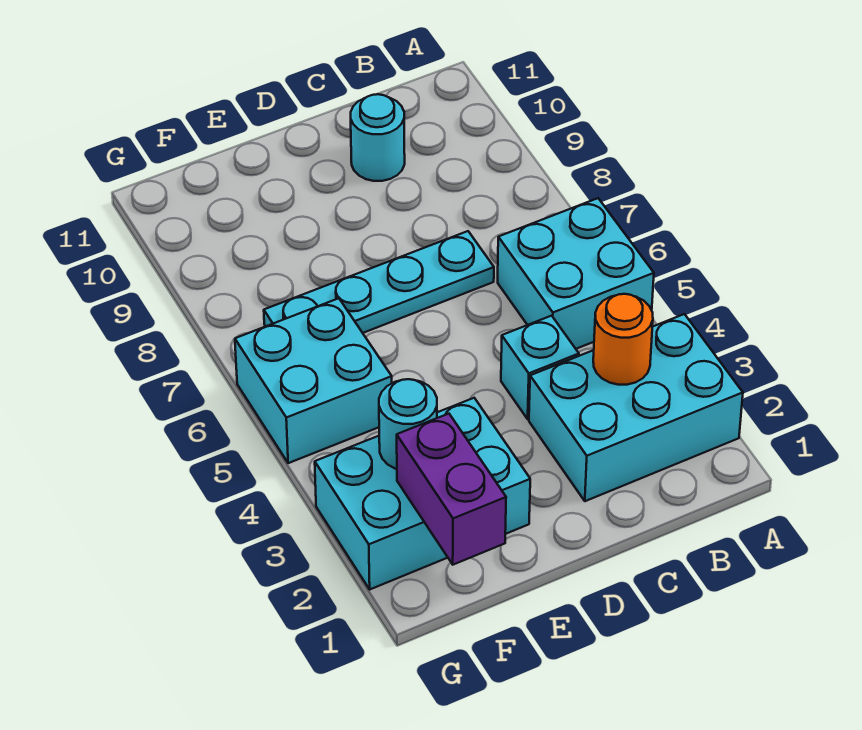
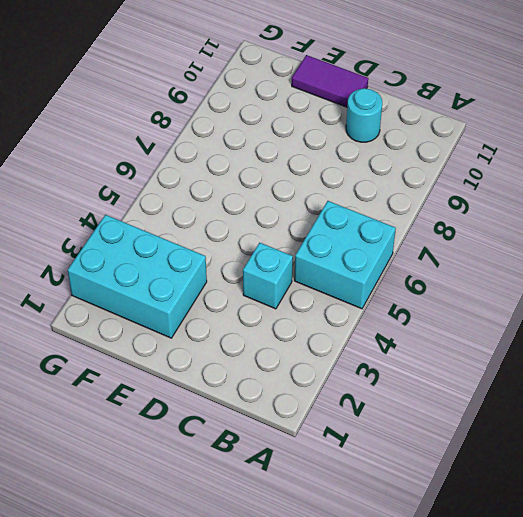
purple tile D11:E11 level 1 -> none
none -> cyan brick A2:C3 level 1
none -> cyan plate C7:F7 level 1

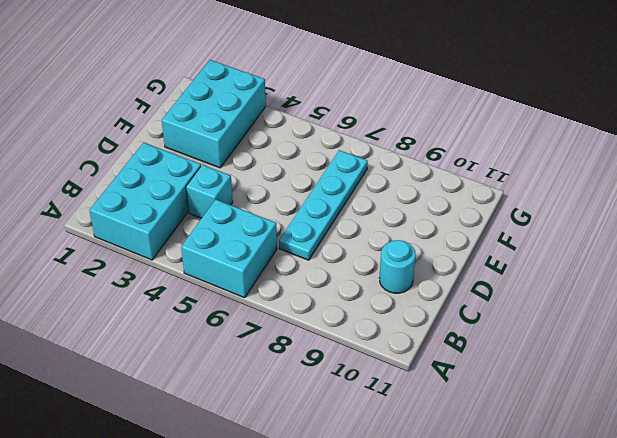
none -> cyan brick F5:G6 level 1
none -> orange round brick B3 level 2

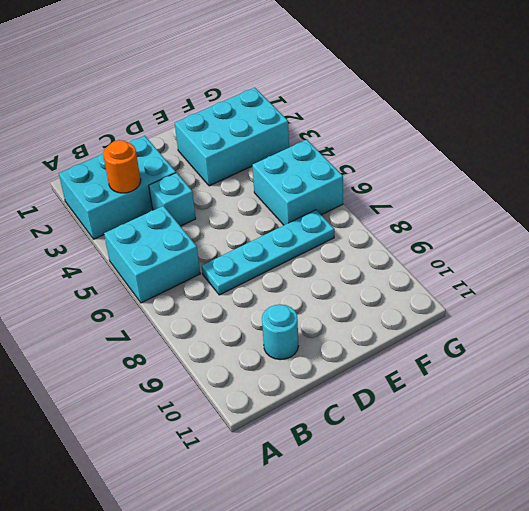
none -> purple brick F1:F2 level 2
none -> cyan round brick F3 level 2

